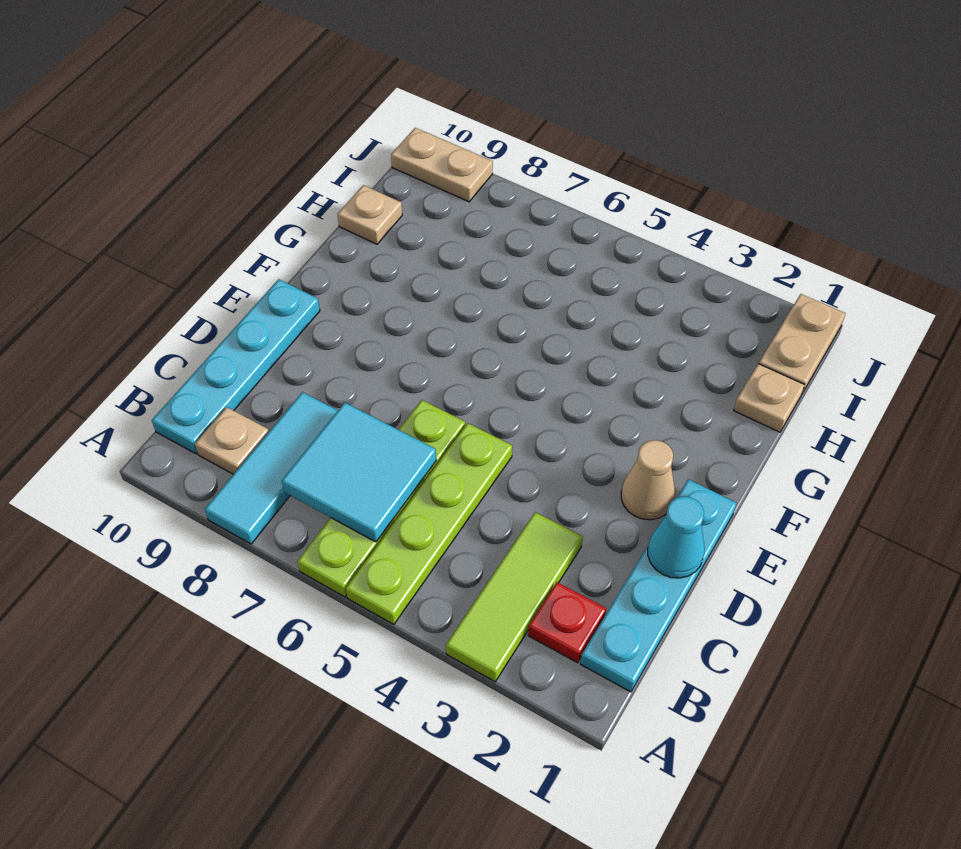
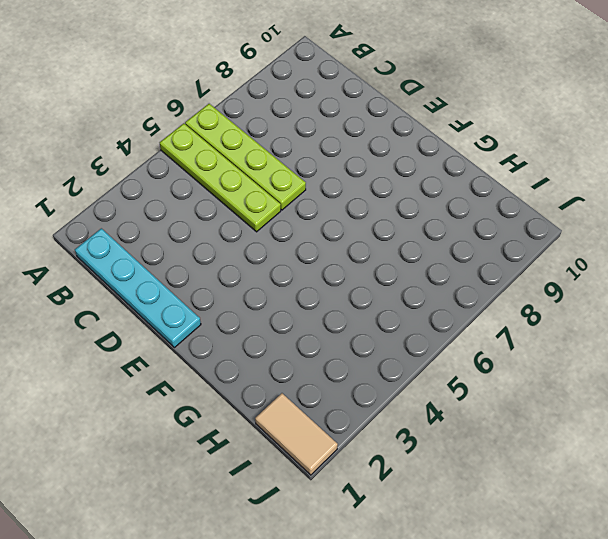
tan tile I1:J1 level 1 -> tan plate I1:J1 level 1
none -> lime tile A3:C3 level 1
none -> cyan tile A8:C8 level 1
none -> red plate B2 level 1

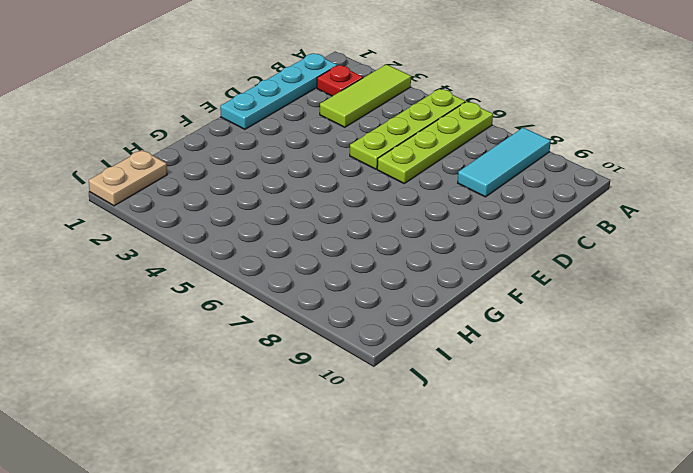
none -> tan plate B9 level 1
none -> cyan plate B10:E10 level 1
none -> tan cone E2 level 1

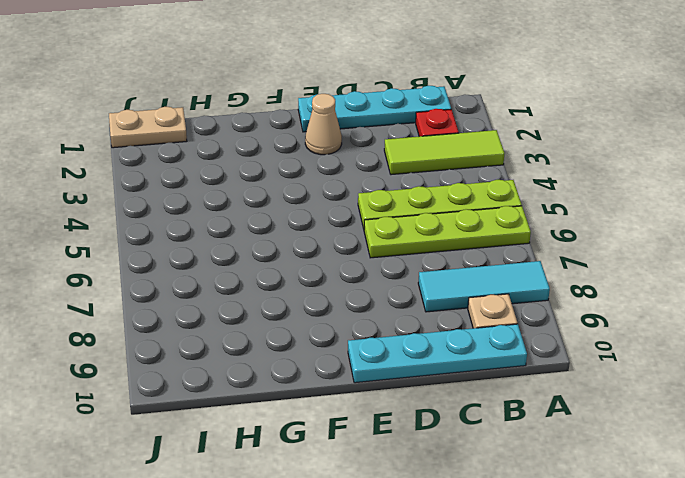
none -> tan plate H1 level 1
none -> tan plate H10 level 1
none -> tan plate J9:J10 level 1

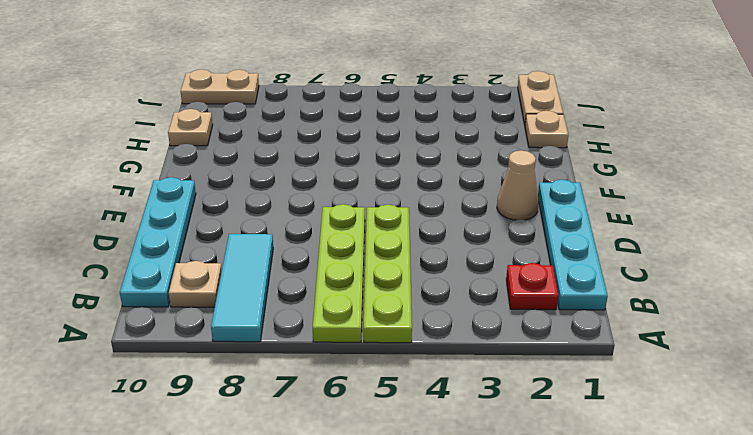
none -> lime tile A3:C3 level 1
none -> cyan tile B6:C7 level 2
none -> cyan cone D1 level 2

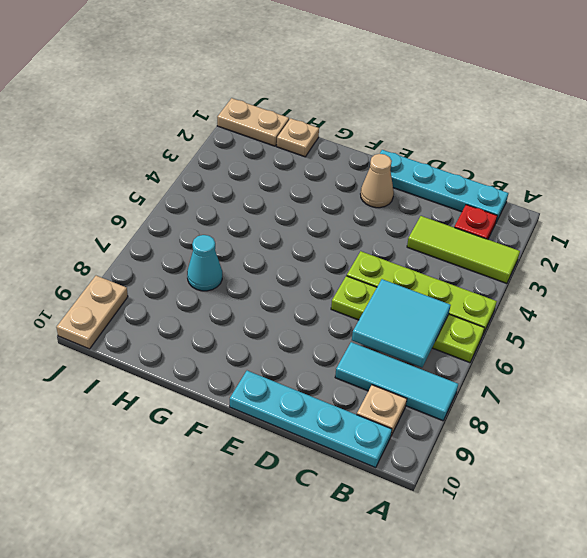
cyan cone H7 level 1 -> cyan cone D1 level 2
none -> tan plate H10 level 1

